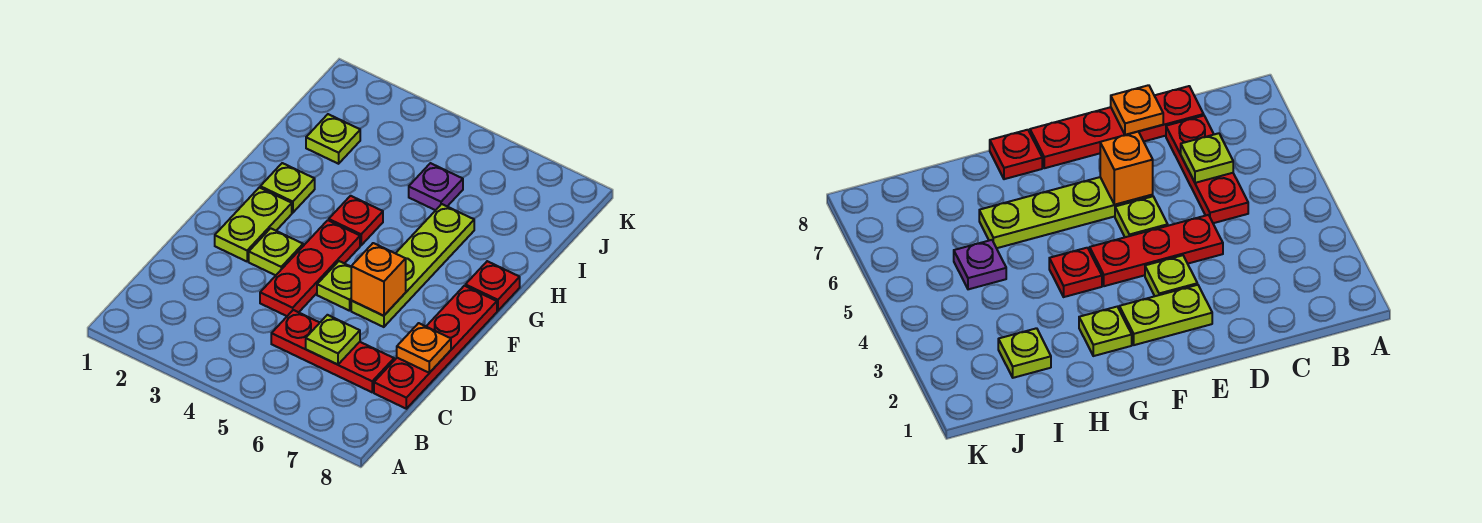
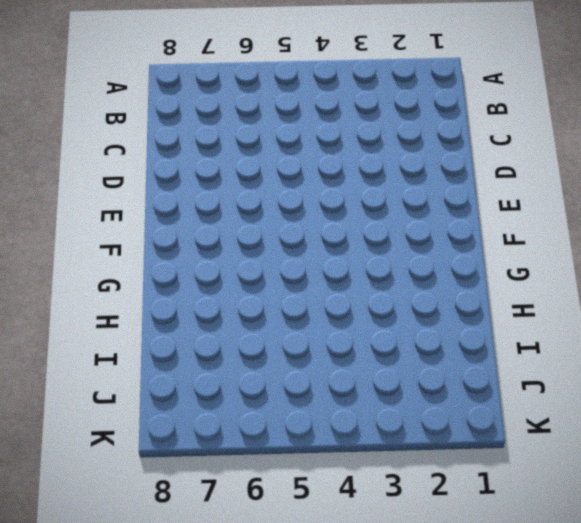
none -> red plate C5:C7 level 1
none -> red plate C8:F8 level 1
none -> red plate D4:F4 level 1

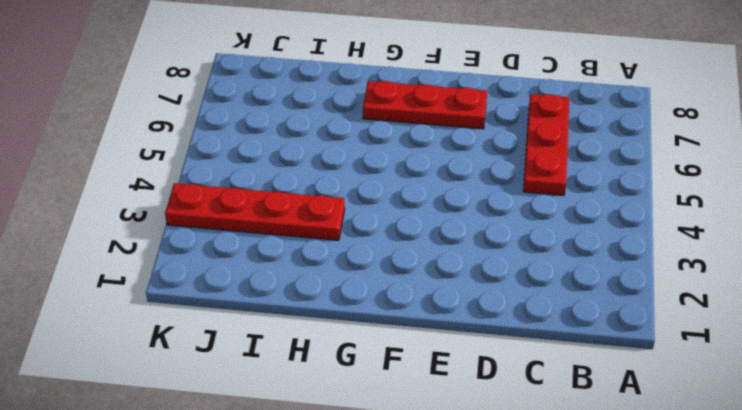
red plate E7:G7 level 1 -> red plate D4:F4 level 1
red plate H3:K3 level 1 -> red plate C8:F8 level 1
none -> lime plate E2:F2 level 1
none -> lime plate E3 level 1
none -> lime plate E5 level 1

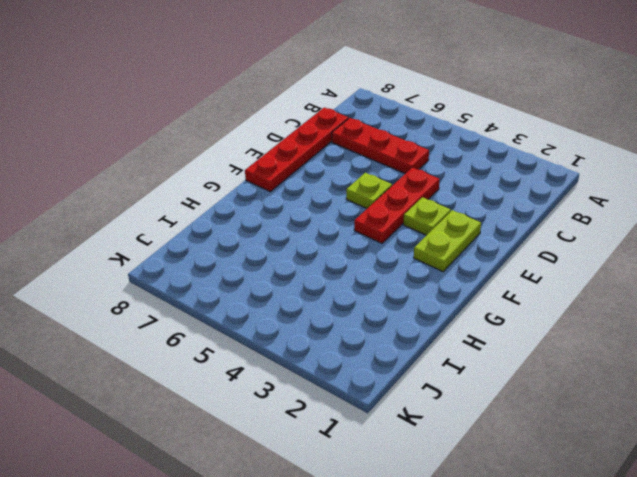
none -> lime plate E6:H6 level 1
none -> lime plate G2 level 1
none -> red plate G4 level 1

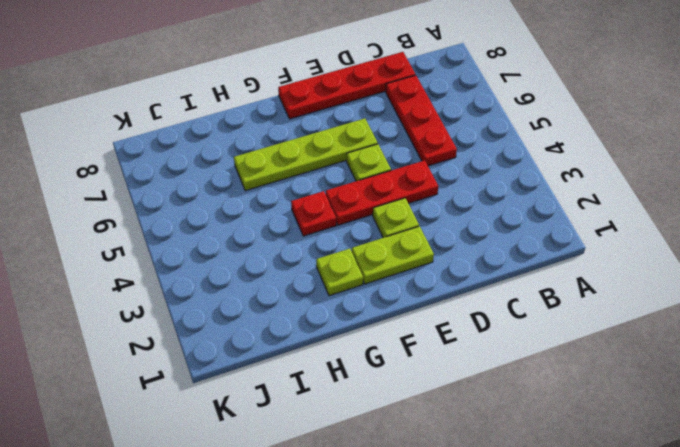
none -> red plate G8 level 1
none -> lime plate I2 level 1
none -> purple plate I5 level 1

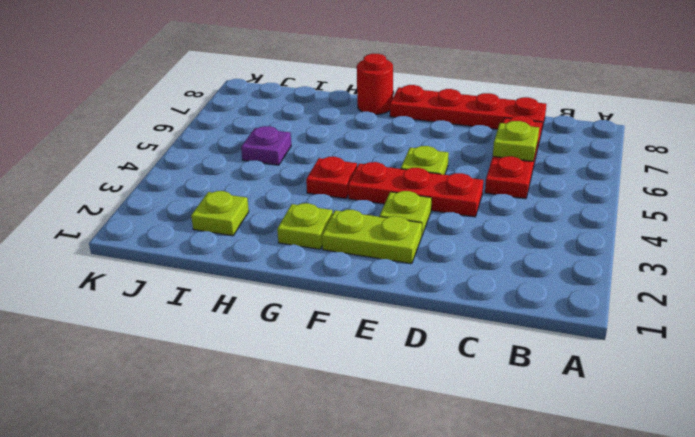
red round brick G8 level 1 -> red plate G8 level 1
none -> lime plate E6:H6 level 1
none -> orange plate D8 level 2
none -> orange brick E6 level 2

